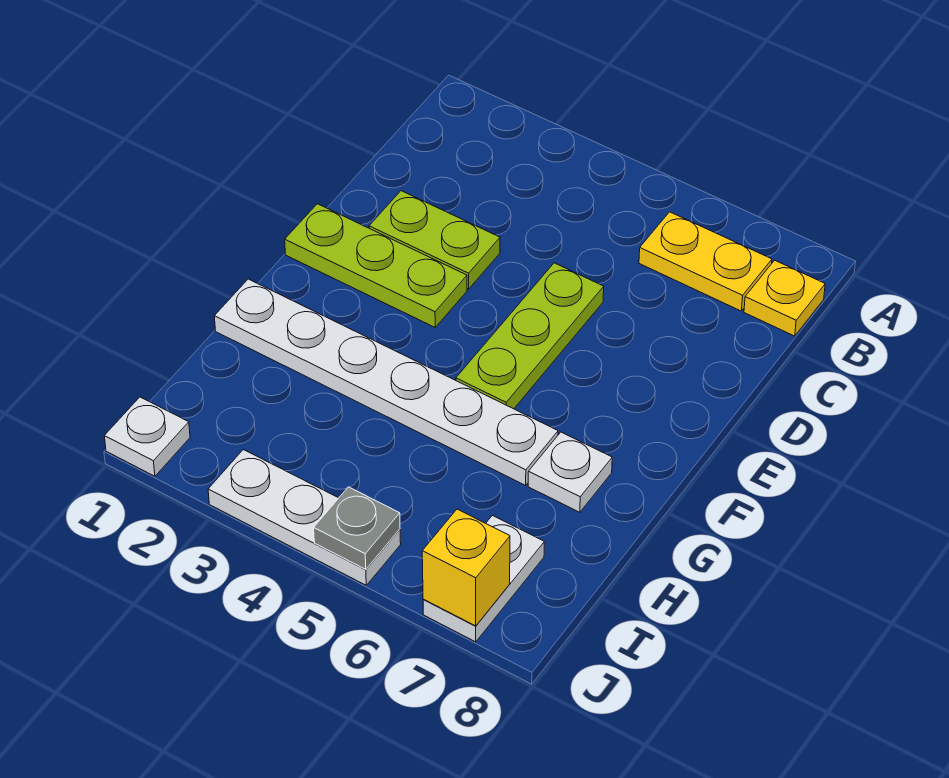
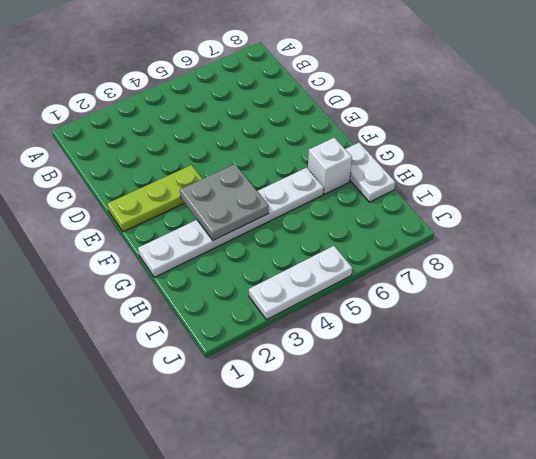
grey plate F3:G4 level 2 -> none
white brick G7 level 1 -> white plate G7 level 1
white plate G8:H8 level 1 -> white plate I7:J7 level 1
none -> yellow plate B6:B7 level 1
none -> yellow plate B8 level 1
none -> lime plate D2:D3 level 1

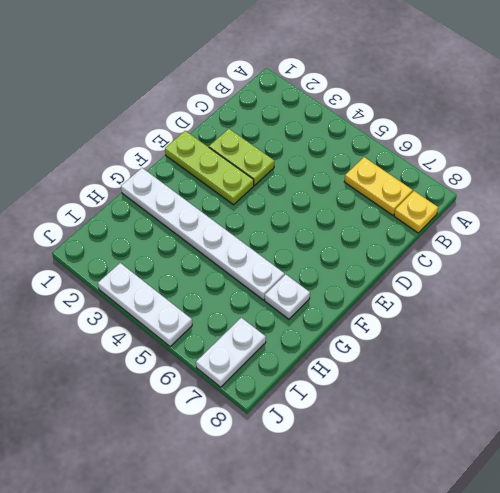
none -> lime plate D5:F5 level 1
none -> white plate J1 level 1
none -> grey plate J5 level 2

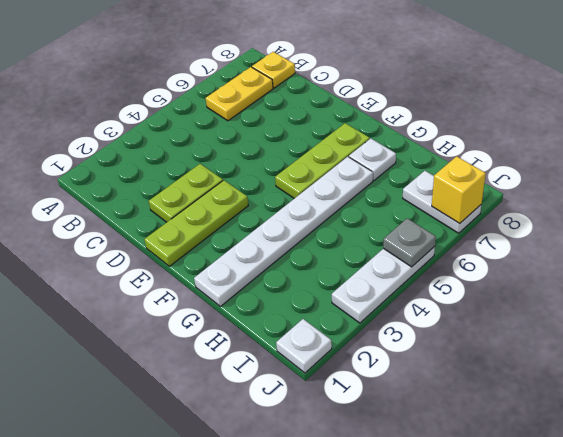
lime plate F5:F7 level 1 -> lime plate D5:F5 level 1

